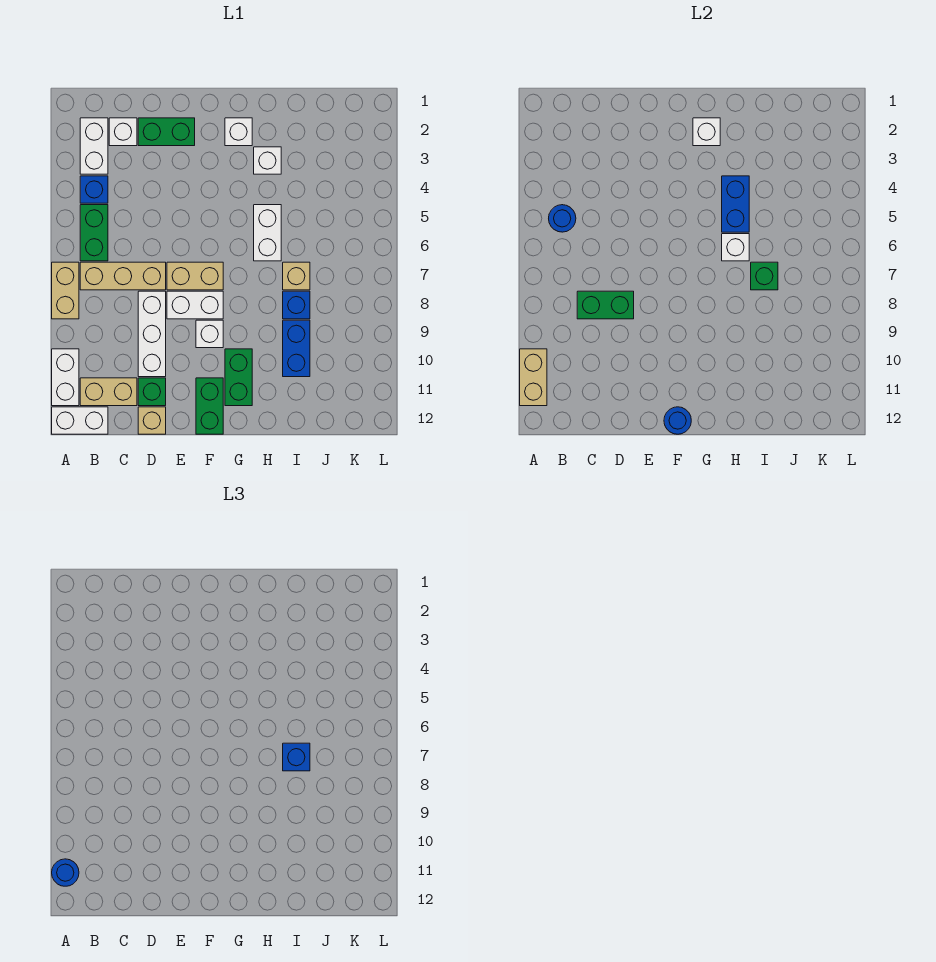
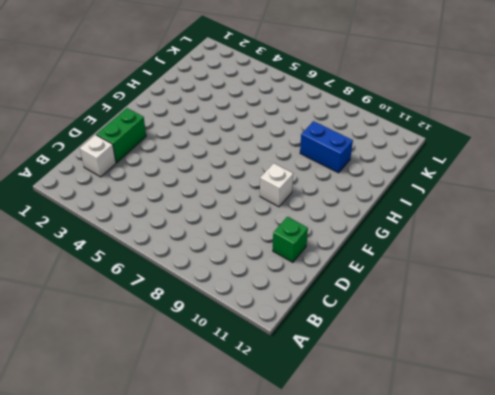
none -> tan brick A7:A8 level 1
none -> white brick A10:A11 level 1
none -> white brick A12:B12 level 1
none -> white brick B2:B3 level 1

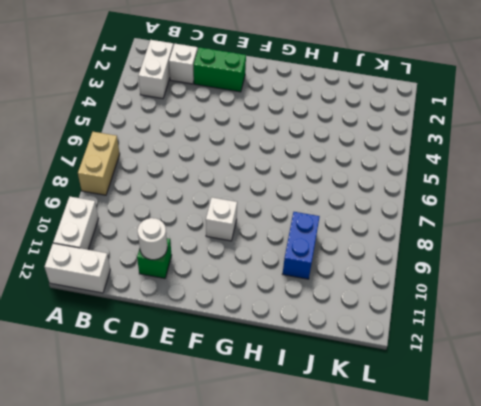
white round brick D11 level 2 -> none
none -> blue brick B4 level 1
none -> green brick B5:B6 level 1
none -> tan brick B7:D7 level 1
none -> tan brick B11:C11 level 1

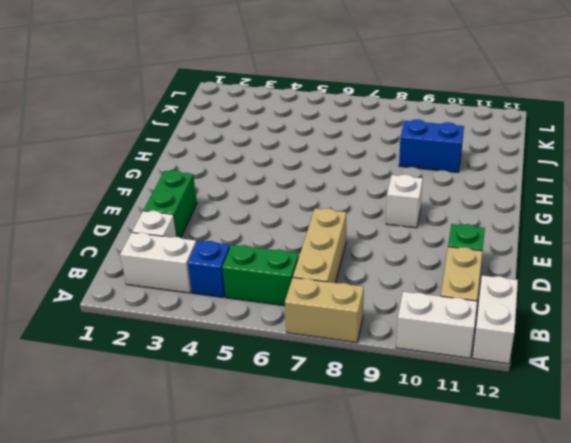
none -> white brick D8:D10 level 1
none -> tan brick D12 level 1
none -> tan brick E7:F7 level 1
none -> white brick E8:F8 level 1

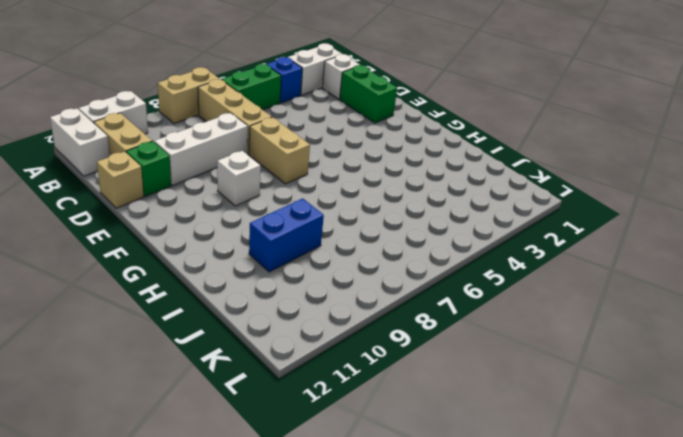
none -> white brick E8:F8 level 1
none -> green brick F11:F12 level 1
none -> white brick G2 level 1
none -> green brick G10:G11 level 1

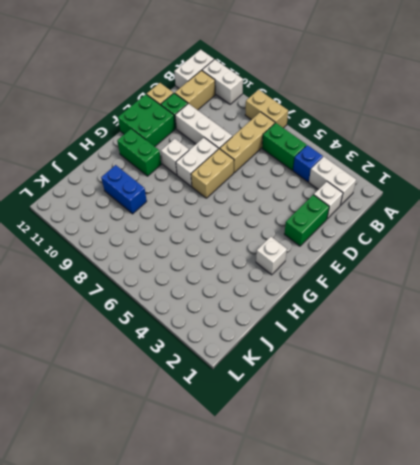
green brick E11:F12 level 1 -> green brick F11:F12 level 1
none -> white brick H3 level 1
none -> white brick H5:H6 level 1
none -> tan brick I7 level 1
none -> blue brick I8 level 1

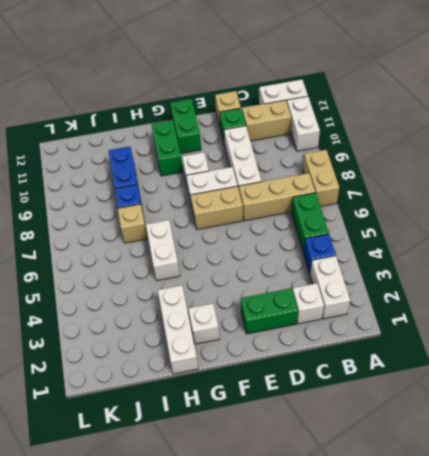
white brick H1:H3 level 1 -> white brick H3 level 1
none -> tan brick A10:A11 level 2
none -> blue round brick B5 level 2
none -> green brick C8:D8 level 2
none -> blue round brick F12 level 2

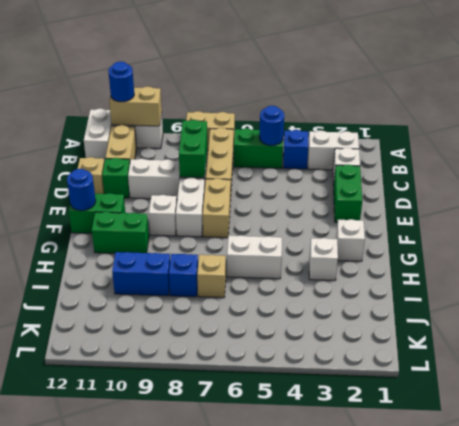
none -> white brick G2 level 2
none -> blue brick H4:H5 level 2
none -> white brick H6 level 2
none -> green brick I7 level 2

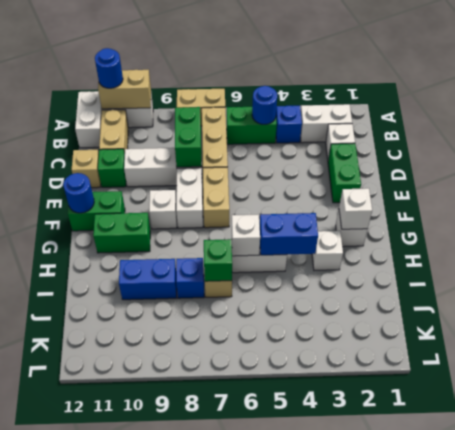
none -> blue brick I7 level 3

